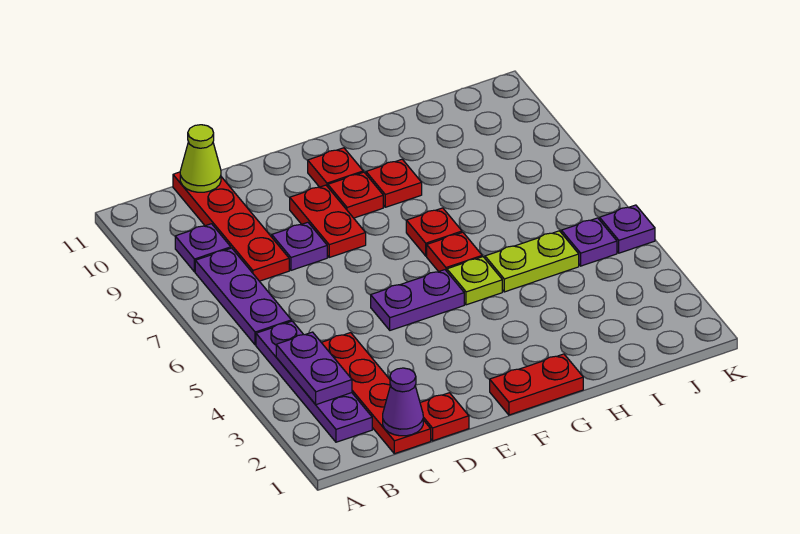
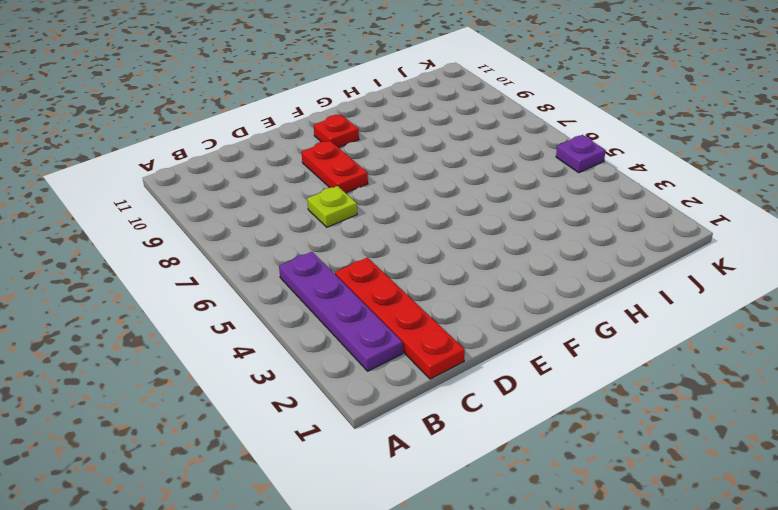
lime plate D7 level 1 -> lime plate G5 level 1
none -> purple plate B6:B8 level 1
none -> purple plate B9 level 1
none -> red plate C8:C11 level 1

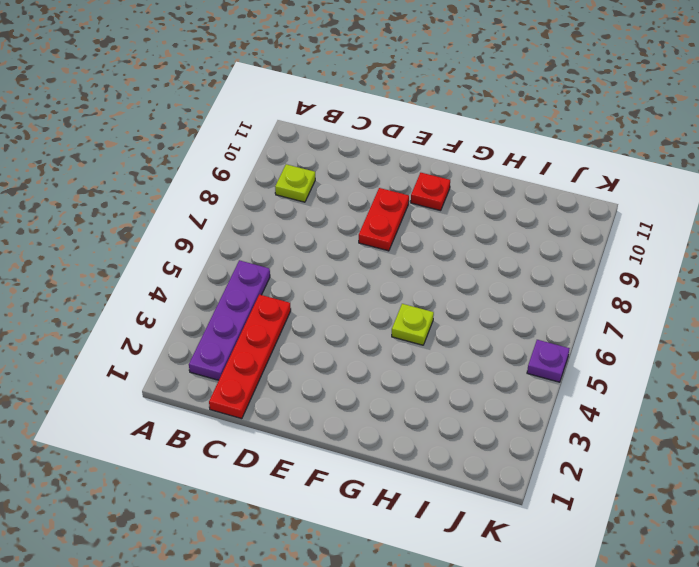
lime plate B9 level 1 -> purple plate B9 level 1
none -> purple plate B6:B8 level 1
none -> red plate C8:C11 level 1
none -> red plate D1 level 1

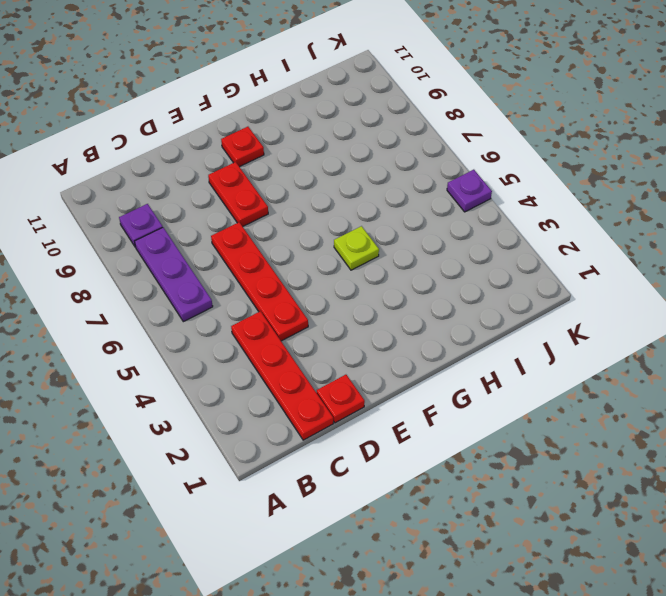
red plate D4:D7 level 1 -> red plate C8:C11 level 1
none -> purple plate B2:B5 level 1
none -> purple plate D8 level 1
none -> purple plate E5:F5 level 1

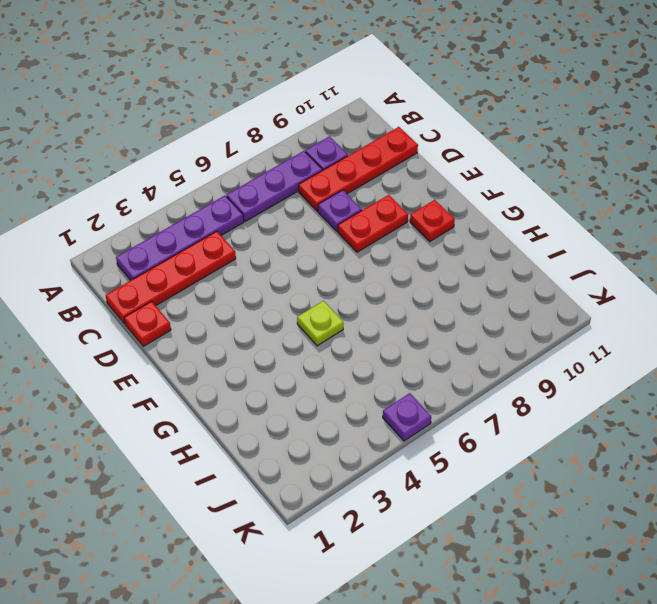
none -> purple plate E5:F5 level 1
none -> red plate F1:G1 level 1
none -> red plate F9 level 1

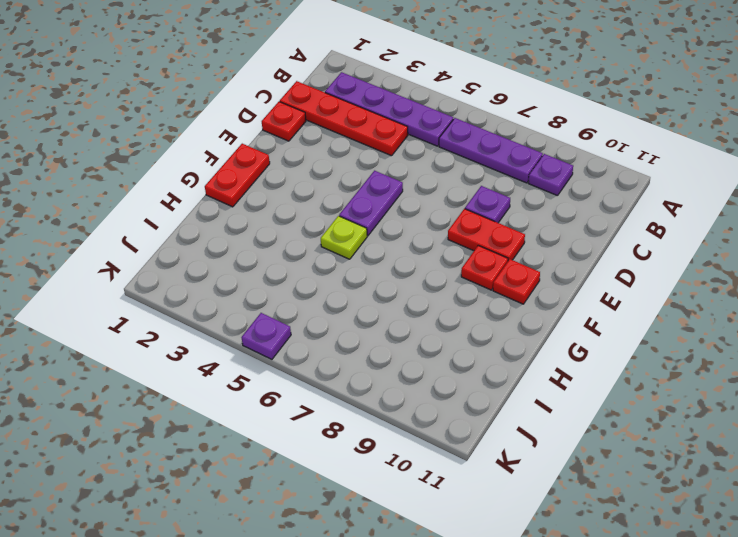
none -> red plate C8:C11 level 1
none -> red plate G6 level 1
none -> red plate G7 level 1

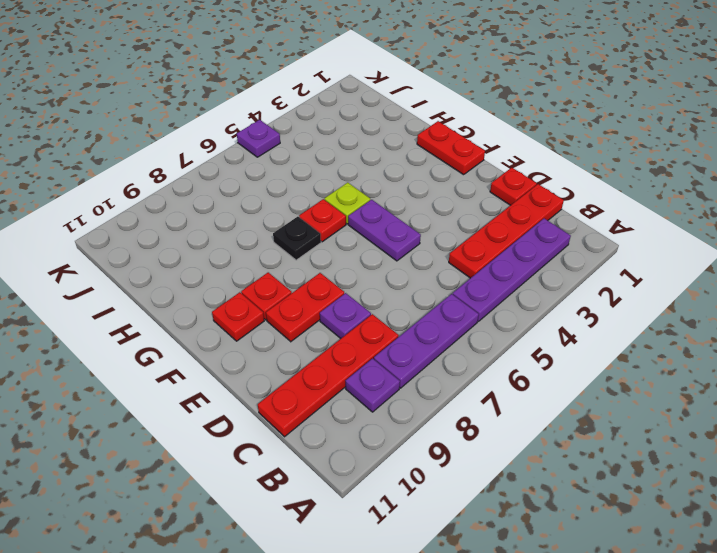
black plate G7 level 1 -> red plate G7 level 1
none -> red plate G9 level 1
none -> lime plate H5:I5 level 1
none -> purple plate J5 level 1

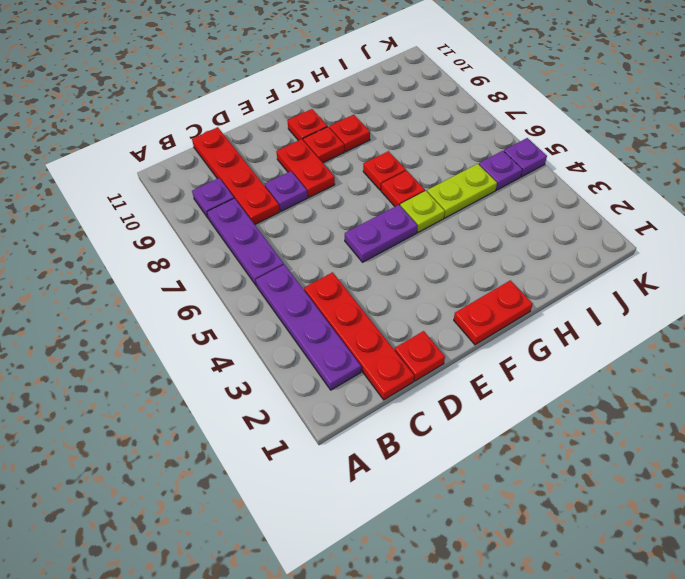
none -> purple plate B3:B4 level 2
none -> purple cone C1 level 2
none -> lime cone C11 level 2

